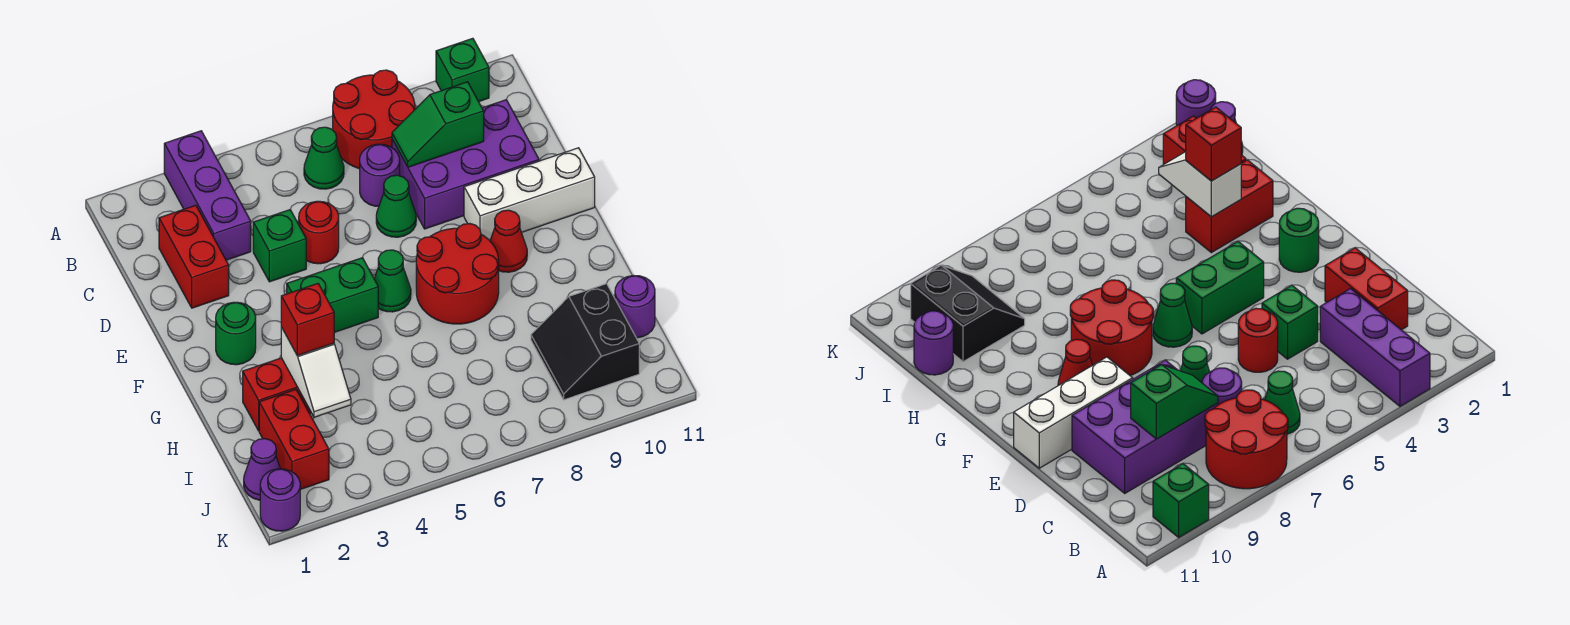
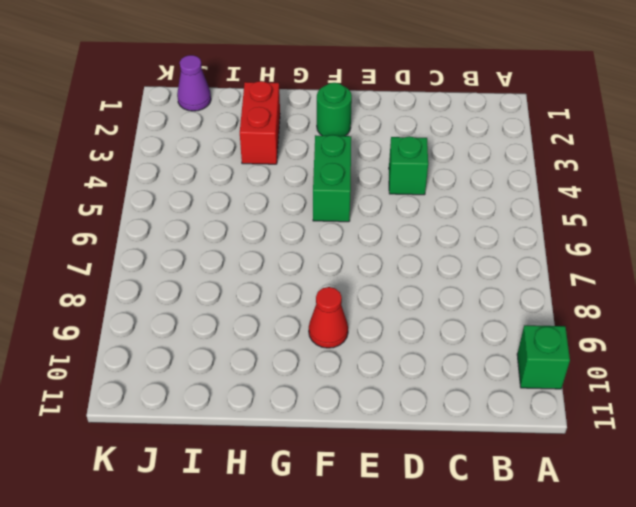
none -> purple brick A3:C3 level 1
none -> red round brick A7:B8 level 1
none -> green cone B6 level 1

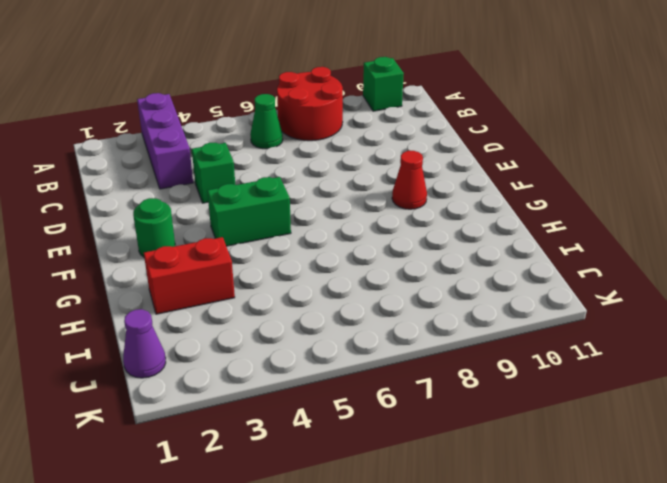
none -> red brick C2:D2 level 1
none -> purple round brick C7 level 1
none -> purple brick C8:D10 level 1

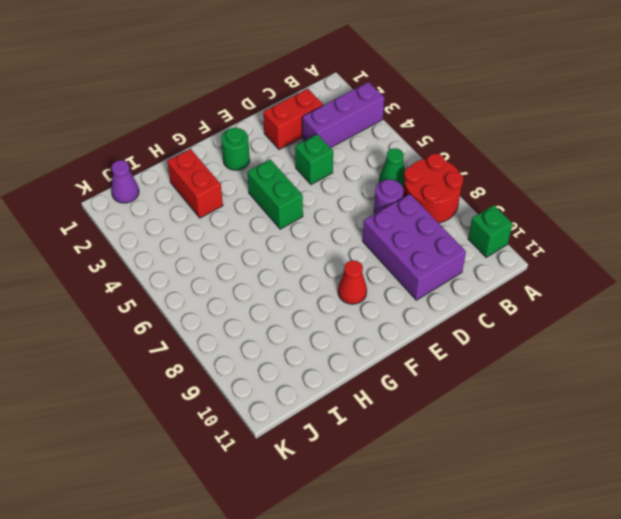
none -> red round brick D5 level 1
none -> green cone D7 level 1
none -> white brick E9:E11 level 1

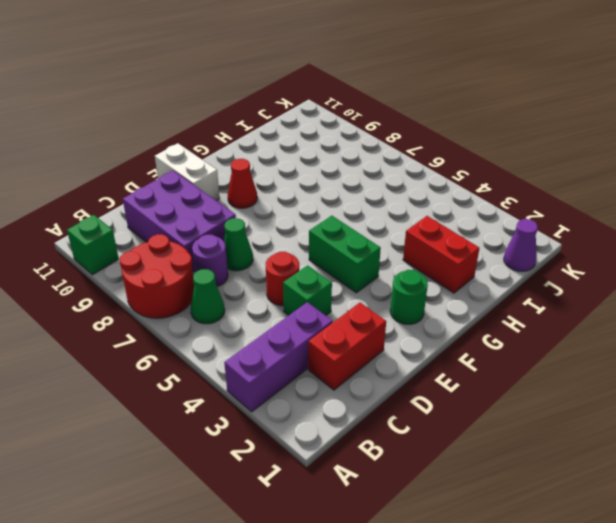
white brick E10:E11 level 1 -> white brick E9:E11 level 1
none -> green cone F6 level 1
none -> red round brick F7:G8 level 1
none -> red brick I2:J2 level 1

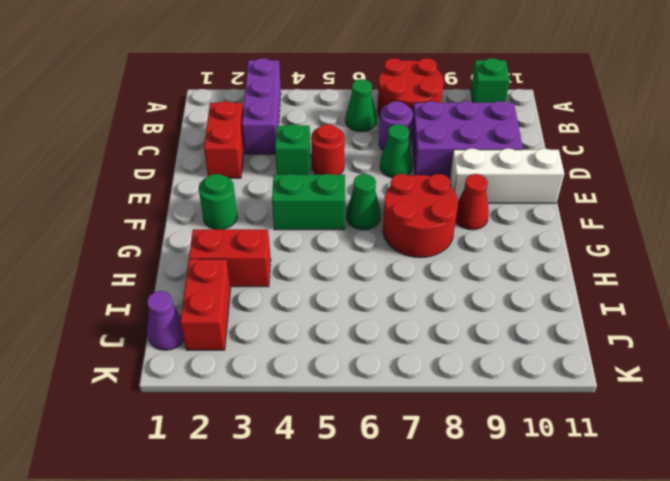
none -> black slope I9:J10 level 1 top 10
none -> purple round brick I11 level 1
none -> purple round brick K1 level 1

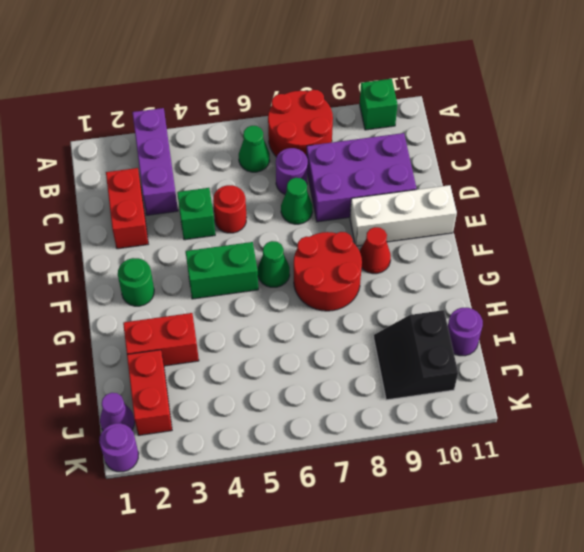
none -> green slope C8:C9 level 2 top 9
none -> white slope H3:I3 level 2 top H
none -> red brick H3 level 3

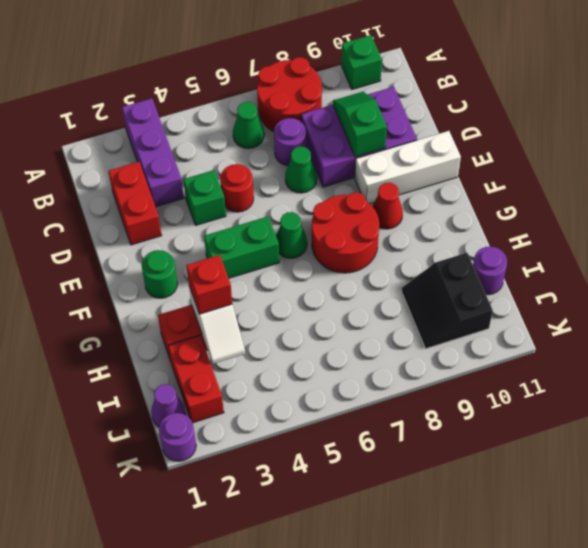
green slope C9:D9 level 2 top D -> green slope C8:C9 level 2 top 9

